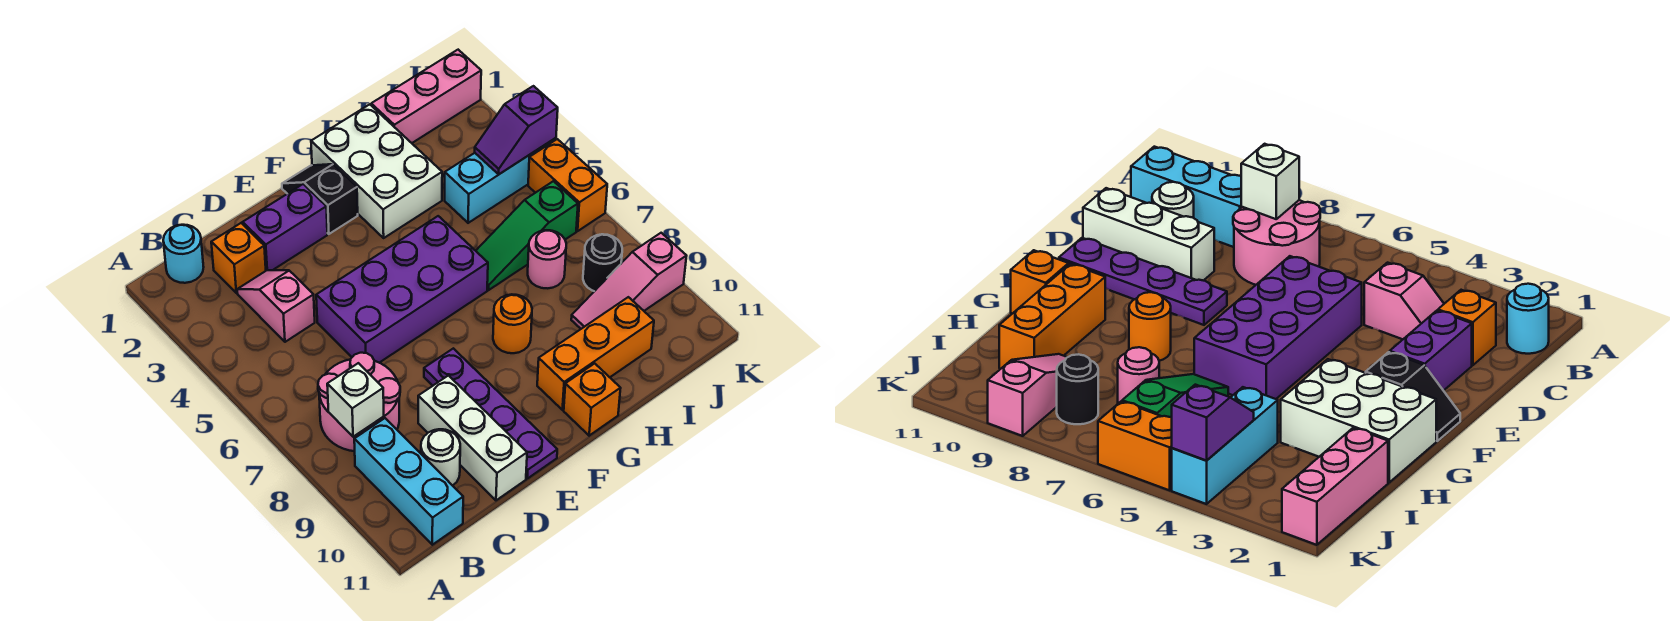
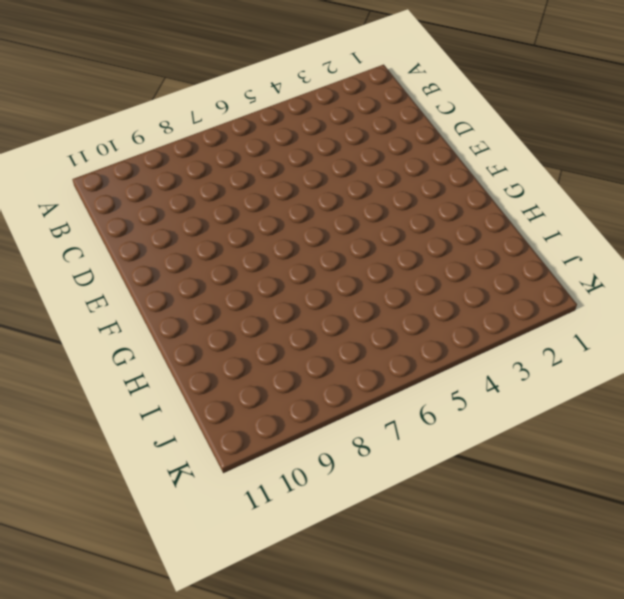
none -> cyan round brick B1 level 1
none -> pink round brick B7:C8 level 1
none -> cyan brick B9:B11 level 1

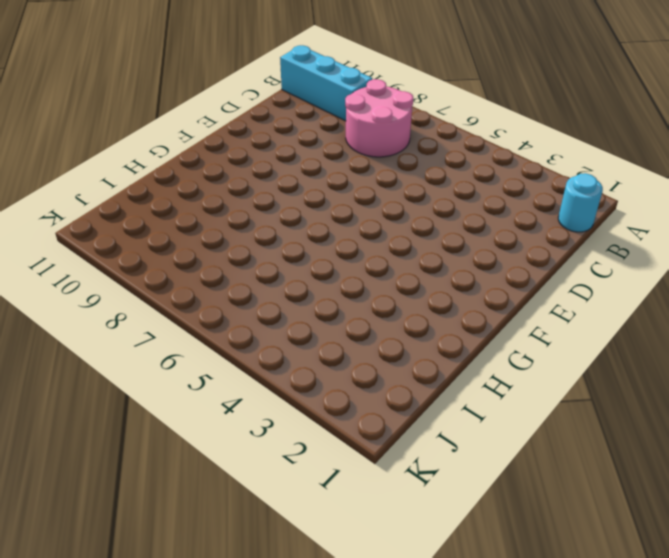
none -> orange brick C2 level 1
none -> pink slope C3:C4 level 1 top 4
none -> white round brick C10 level 1

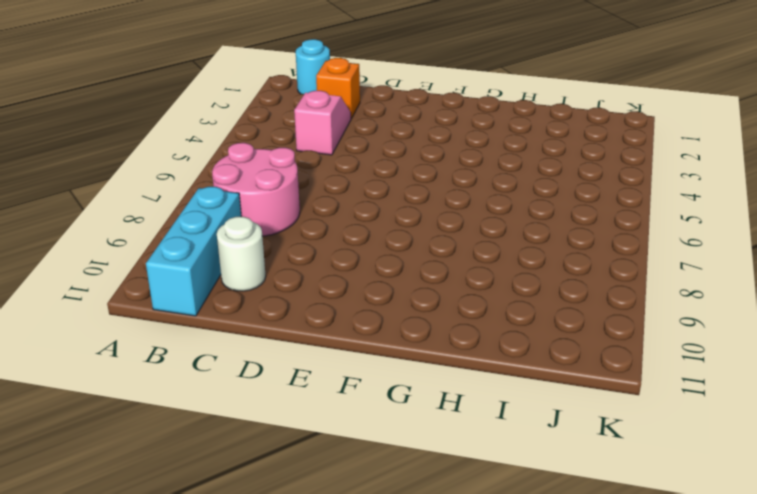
none -> purple brick D2:E2 level 1
none -> purple brick D5:G6 level 1
none -> white brick D9:D11 level 1

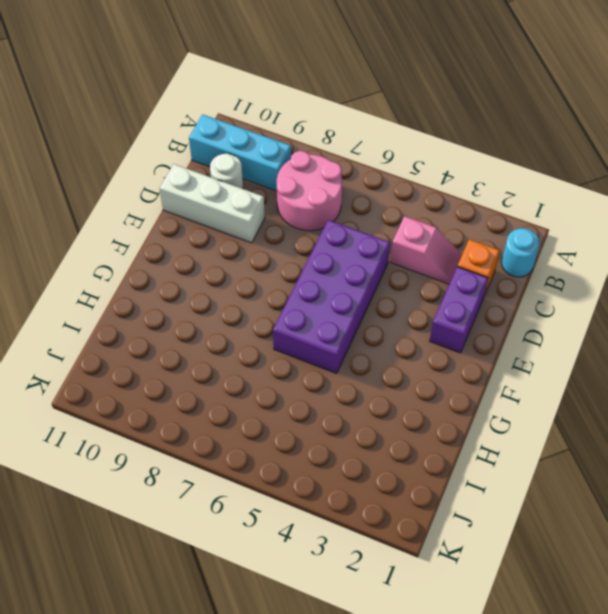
none -> purple plate E8:E11 level 1
none -> black slope F1:F2 level 1 top 2
none -> white brick G1:H3 level 1

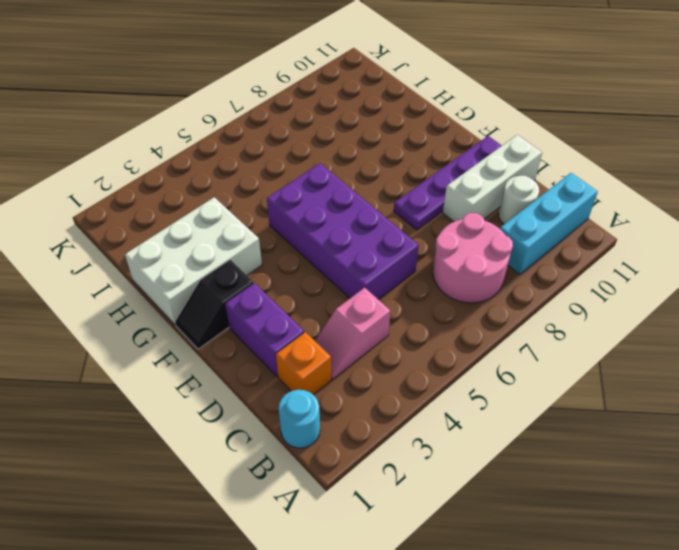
none -> orange round brick G8 level 1
none -> orange brick G10:I10 level 1
none -> orange brick G11 level 1

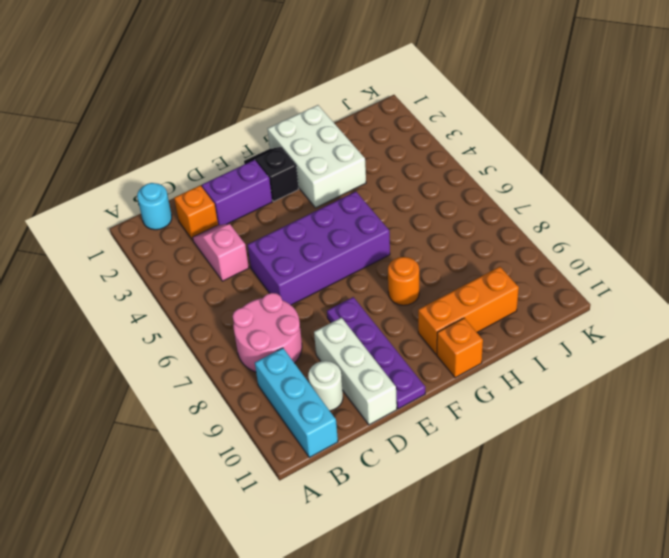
none -> green slope H6:J6 level 1 top J
none -> pink brick I1:K1 level 1
none -> cyan brick I4:K4 level 1

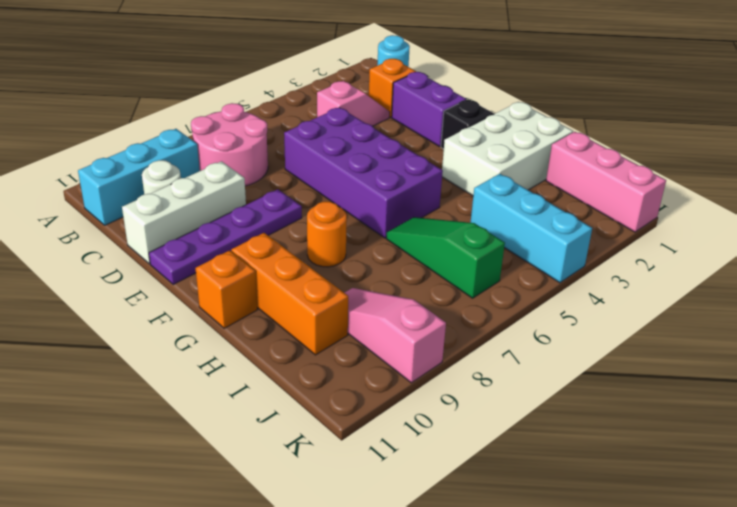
none -> pink round brick I7 level 1
none -> black round brick J8 level 1
none -> orange brick K5:K6 level 1

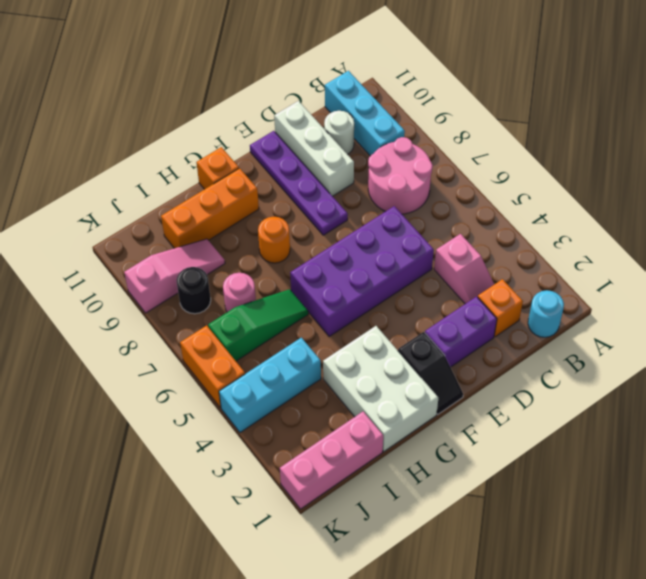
none -> white brick B8 level 2
none -> purple slope J4:K4 level 2 top K

